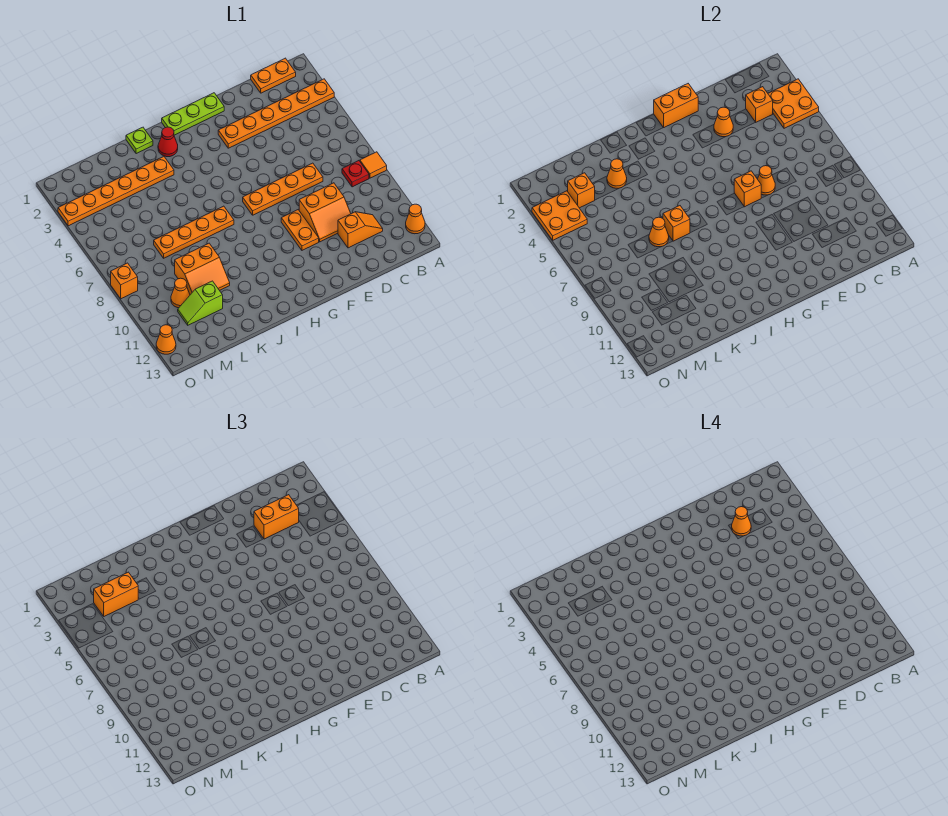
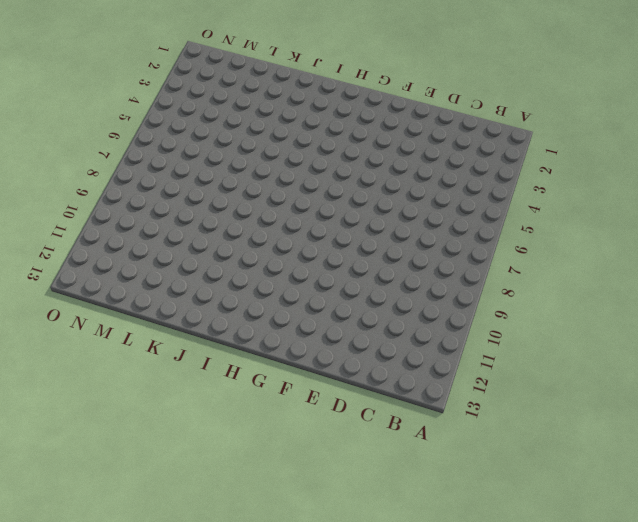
none -> orange plate A3:F3 level 1
none -> orange tile A8 level 1
none -> orange cone A12 level 1
none -> orange plate B1:C1 level 1

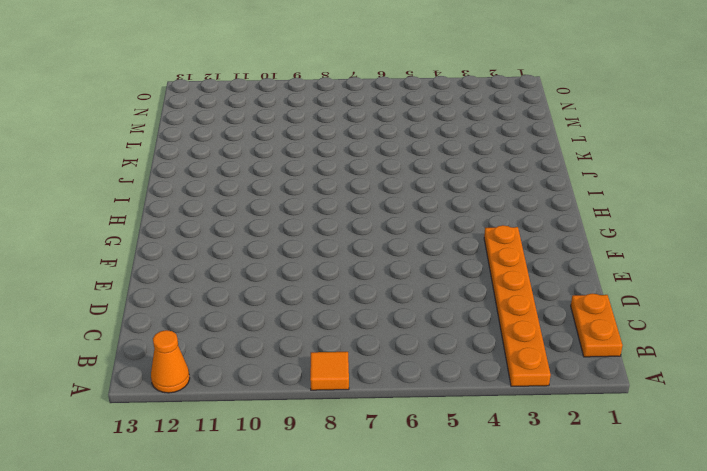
none -> red plate B8 level 1
none -> orange slope C11:D11 level 1 top D
none -> orange plate D7:G7 level 1
none -> orange slope D9:E10 level 1 top 9

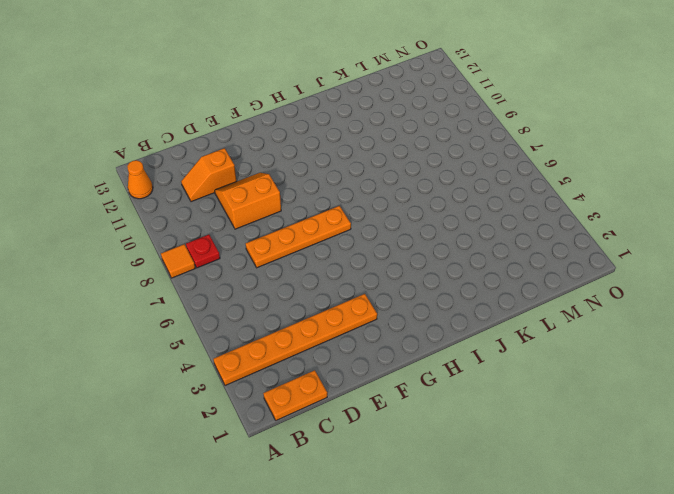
none -> lime plate F1:H1 level 1
none -> orange plate F9:F10 level 1
none -> red cone I2 level 1
none -> orange plate I7:L7 level 1

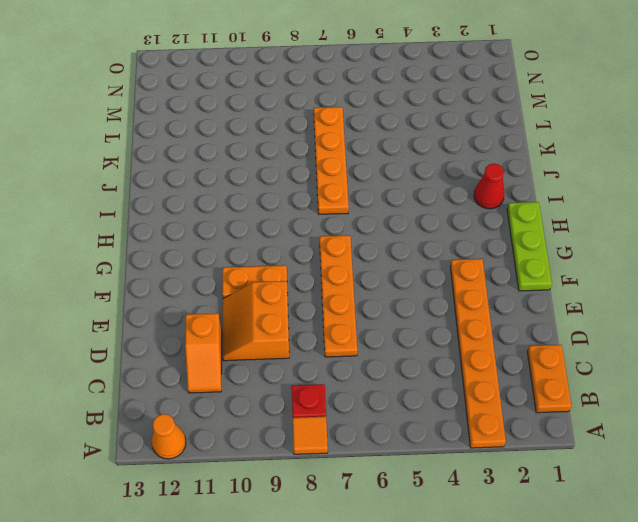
none -> lime plate J1 level 1
none -> orange plate J3:O3 level 1
none -> orange slope K9:L10 level 1 top 9
none -> lime slope L11:M11 level 1 top L

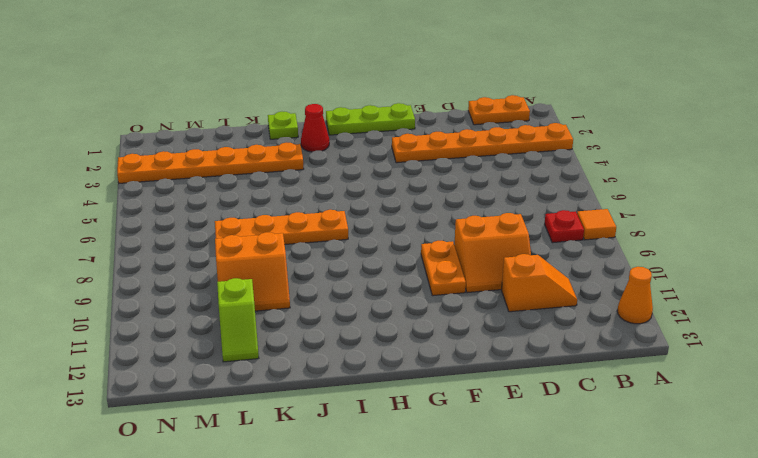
lime slope L11:L12 level 1 top 11 -> lime slope L11:M11 level 1 top L
none -> orange plate D7:G7 level 1
none -> orange cone M10 level 1
none -> orange brick O8 level 1
none -> orange cone O12 level 1

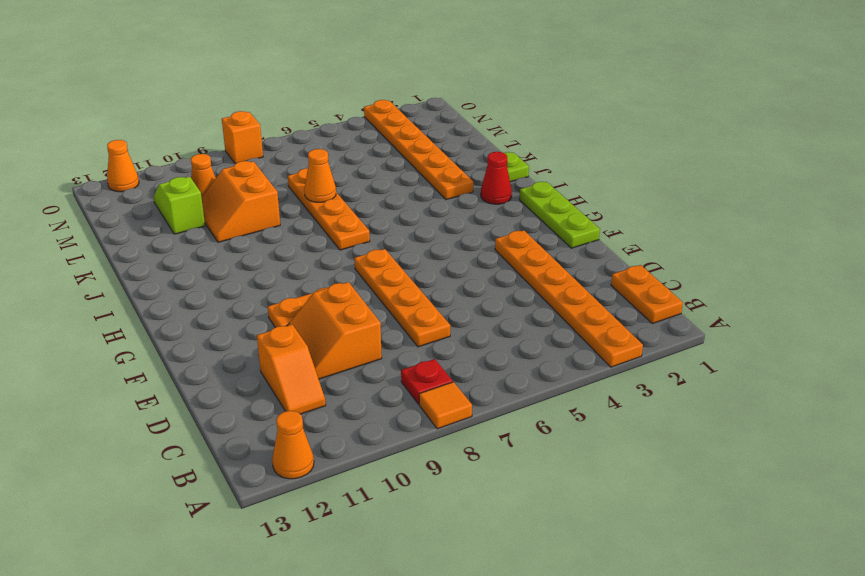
none -> orange plate A3:B4 level 2
none -> orange brick C3 level 2
none -> orange cone E3 level 2
none -> orange cone E7 level 2

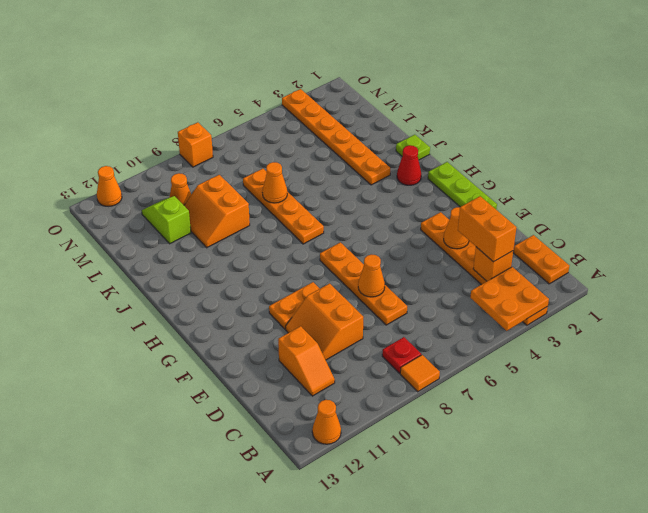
none -> orange brick F1:G1 level 2
none -> orange brick F7 level 2
none -> orange brick J7 level 2
none -> orange cone K3 level 2

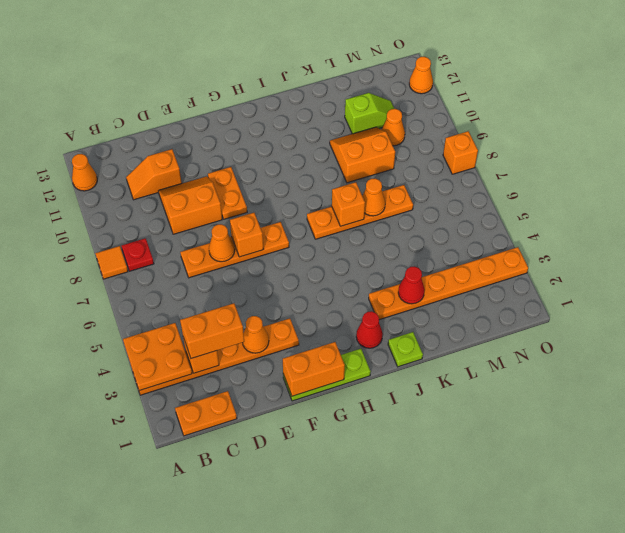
red cone K3 level 2 -> orange cone K3 level 2
none -> orange brick M3 level 2
none -> orange plate N3:O4 level 2
none -> orange brick L3:M3 level 3
none -> orange cone D3 level 4

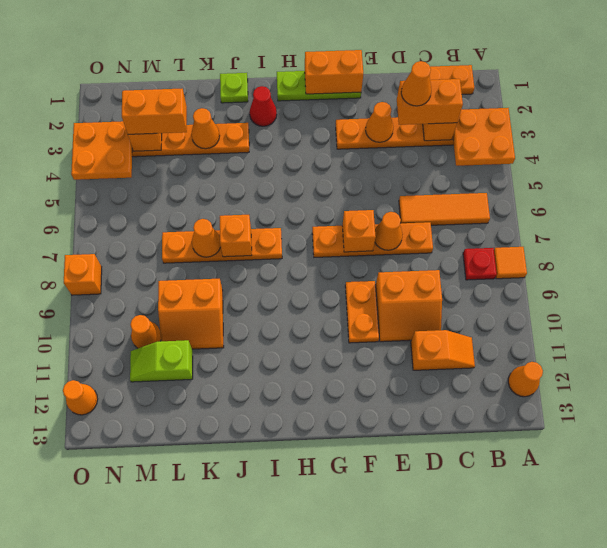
orange tile B6:D6 level 1 -> none

